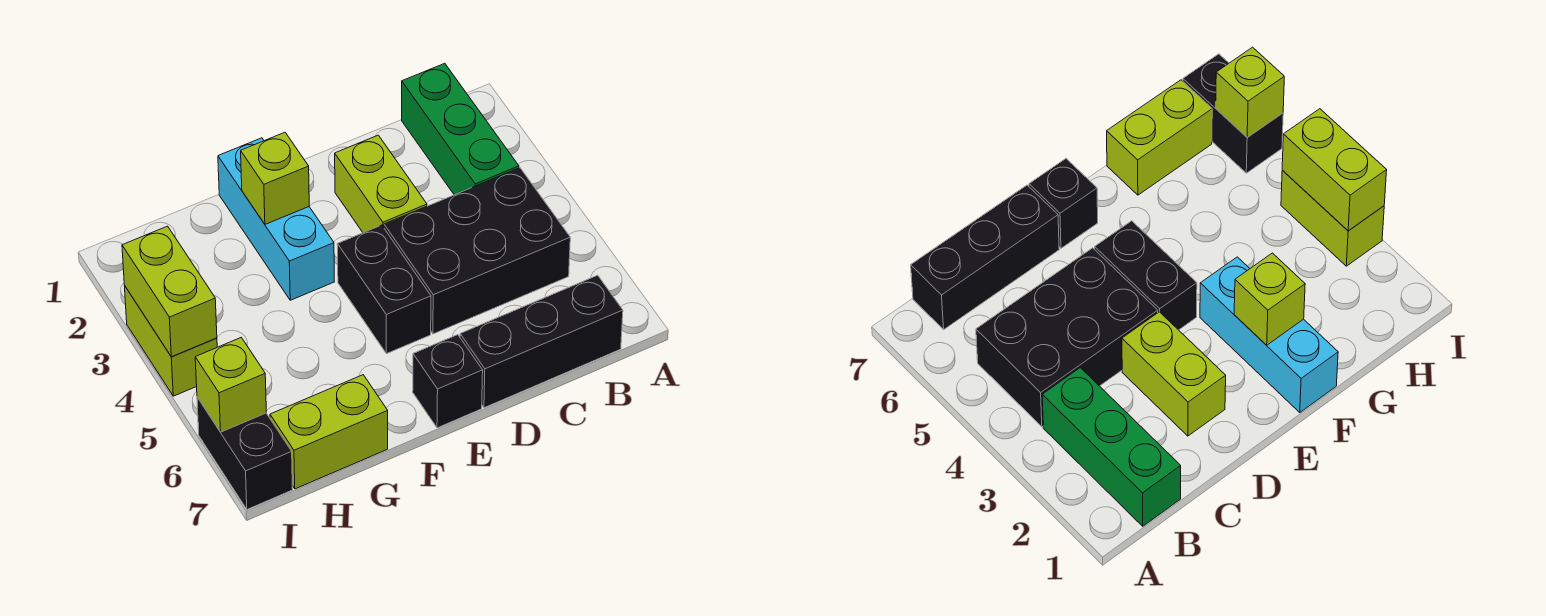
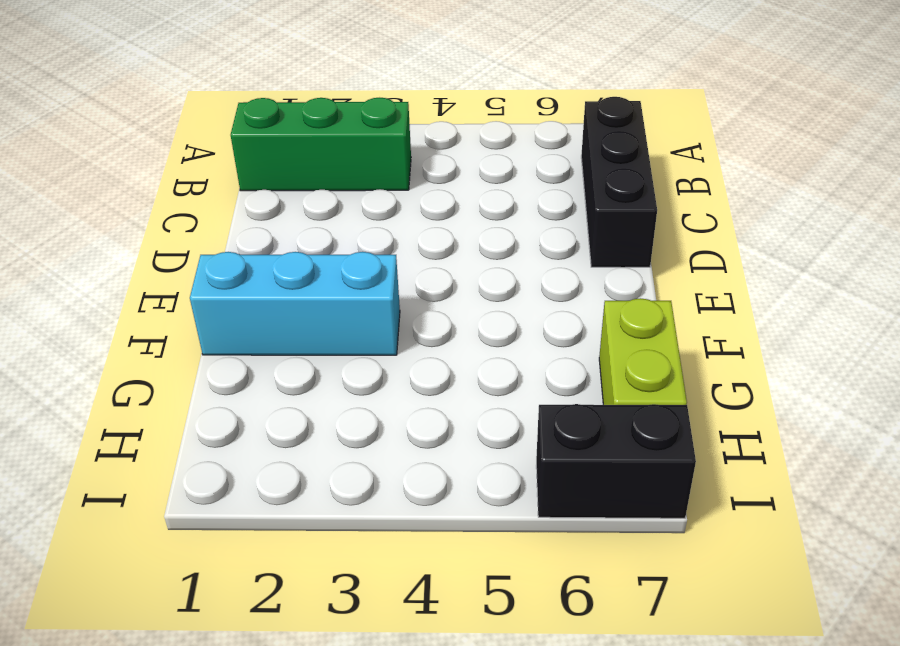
none -> black brick B4:D5 level 1
none -> lime brick D2:D3 level 1
none -> black brick E4:E5 level 1

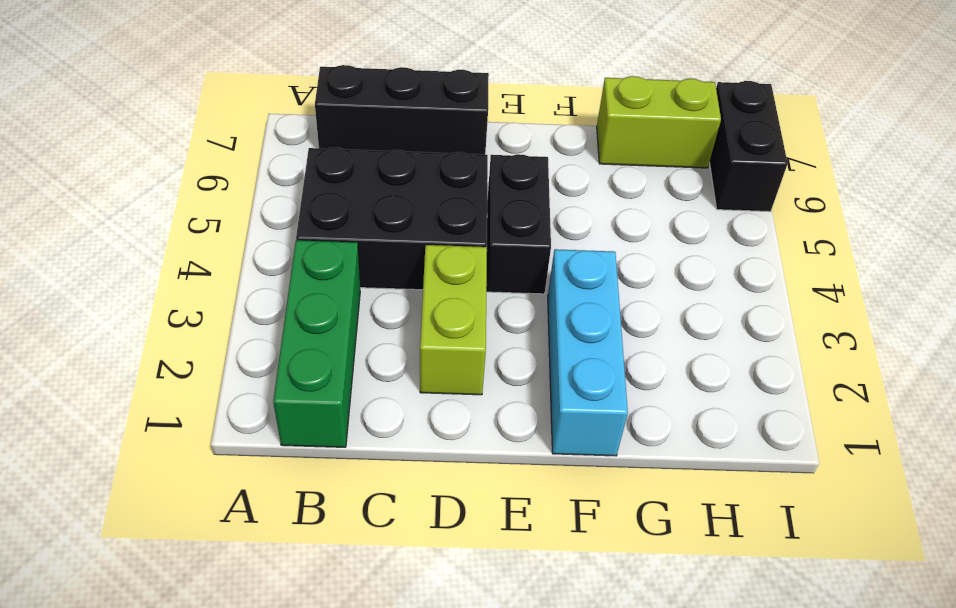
none -> black brick E7 level 1
none -> lime brick I3:I4 level 1
none -> lime brick F2 level 2

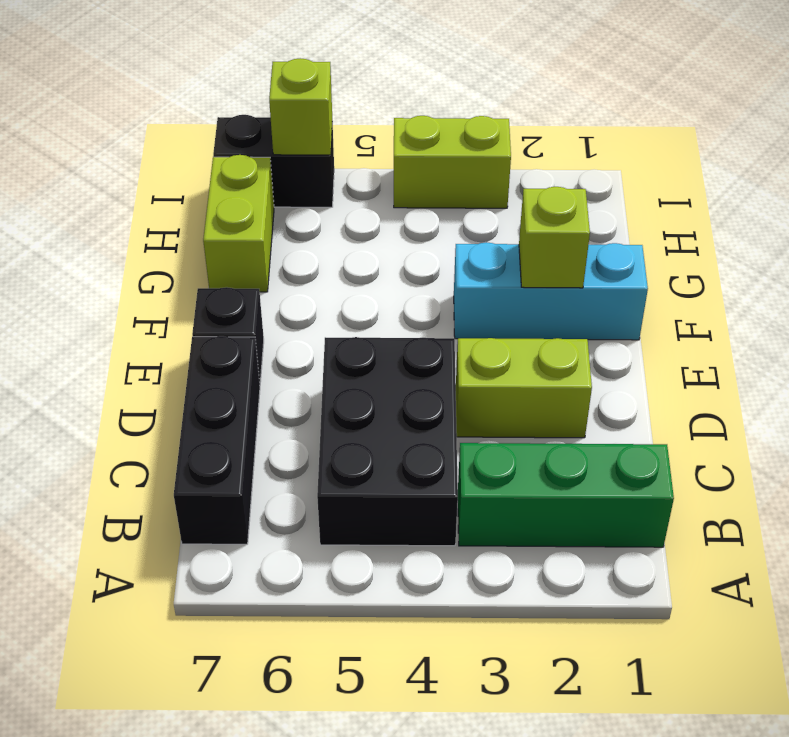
none -> black brick E4:E5 level 1
none -> lime brick I3:I4 level 2

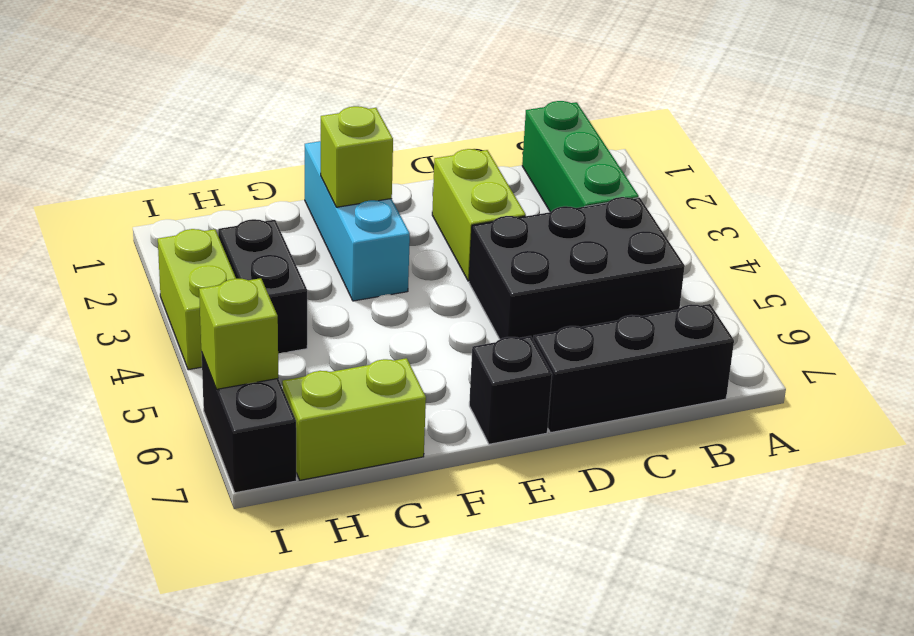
black brick H3:H4 level 1 -> black brick E4:E5 level 1
none -> lime brick I3:I4 level 2

